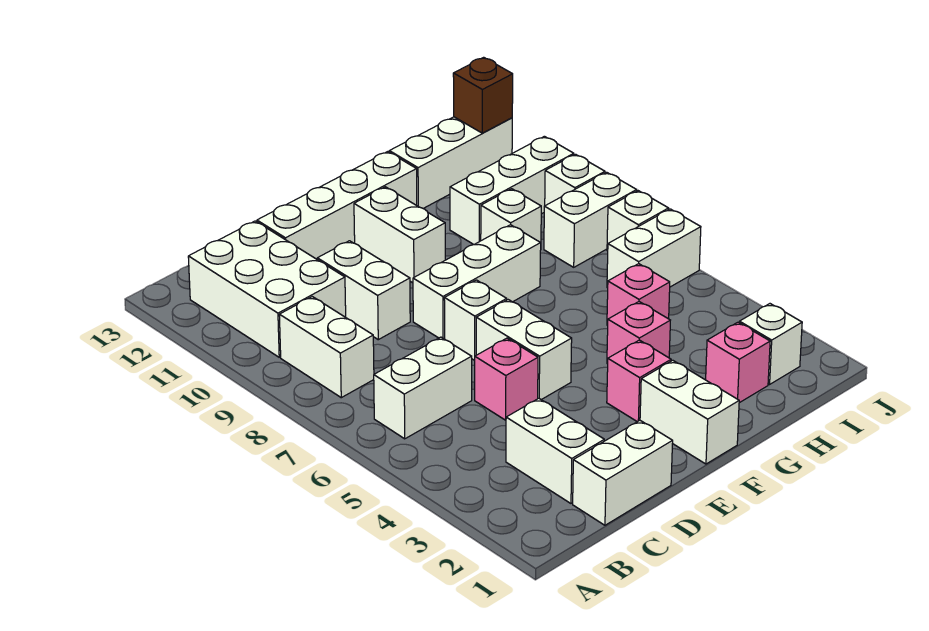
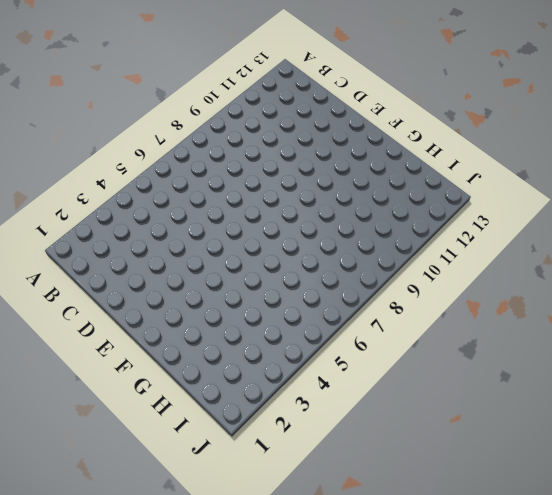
none -> white brick B6:C6 level 1
none -> white brick B8:B9 level 1
none -> white brick B10:C12 level 1

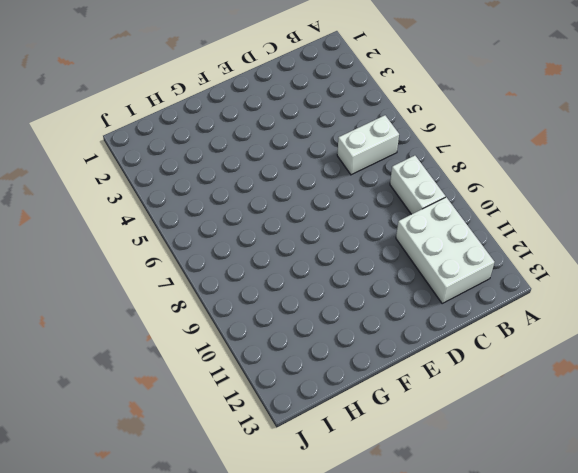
none -> white brick C1:D1 level 1
none -> white brick C2:C3 level 1
none -> pink brick D5 level 1

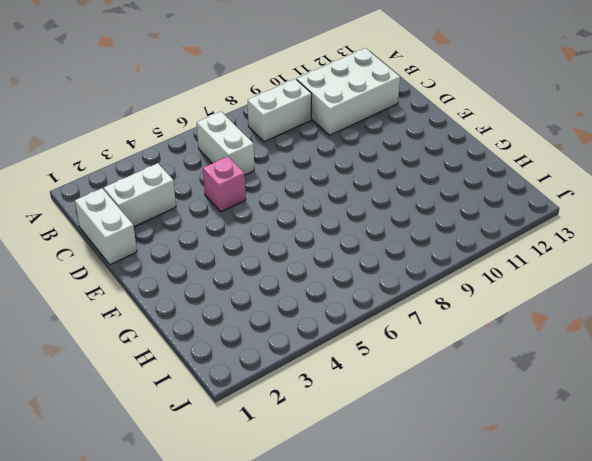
none -> white brick D9:D10 level 1
none -> white brick D12:G12 level 1
none -> white brick E5:E6 level 1

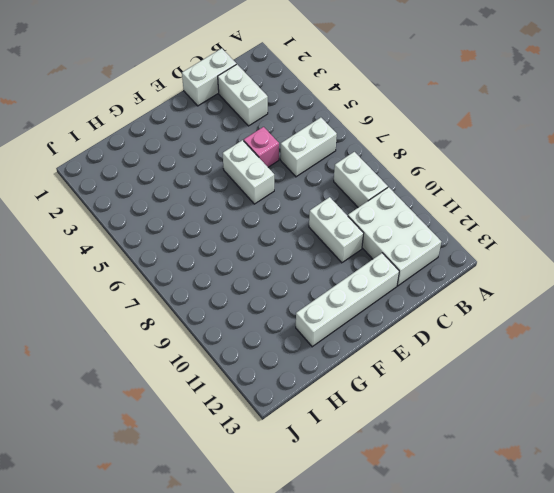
none -> white brick E7 level 1
none -> white brick E8:G8 level 1
none -> white brick F1:F2 level 1

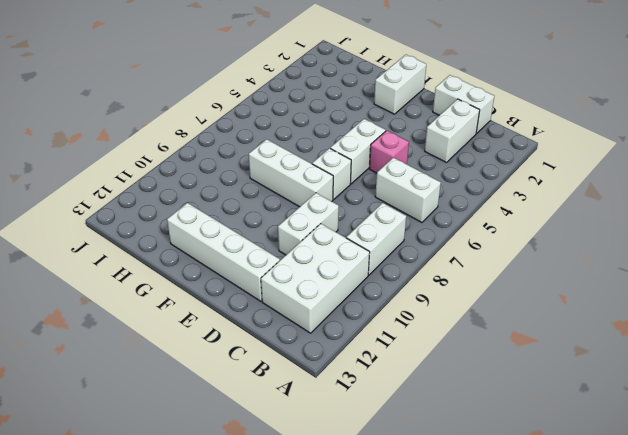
none -> pink brick F3 level 1
none -> white brick F10:F11 level 1
none -> pink brick G4 level 1

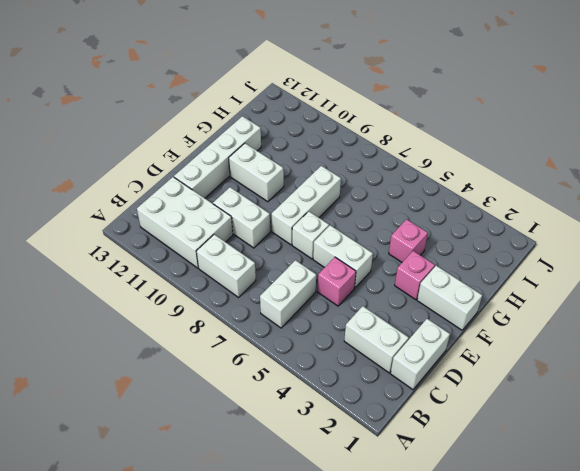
none -> pink brick H2 level 1
none -> pink brick H5 level 1
none -> white brick H9 level 1

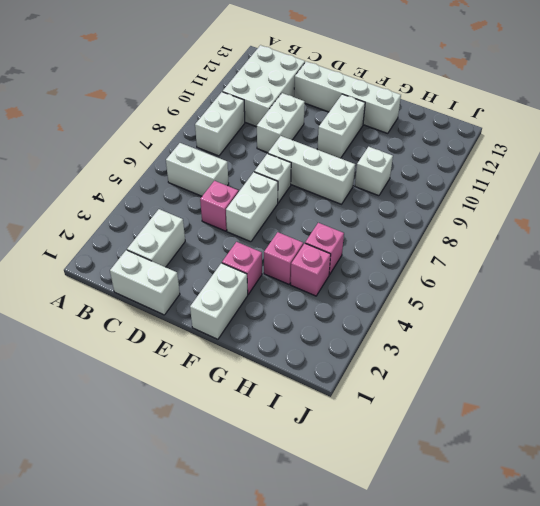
pink brick H4 level 1 -> pink brick H2 level 1
none -> white brick H10:J10 level 1
none -> white brick H12:J12 level 1
none -> white brick I2 level 1

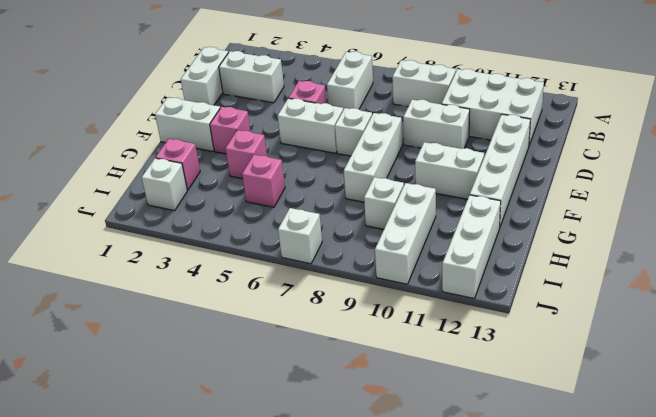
none -> white brick I6:J6 level 1
none -> white brick I8:J8 level 1
none -> white brick J9 level 1

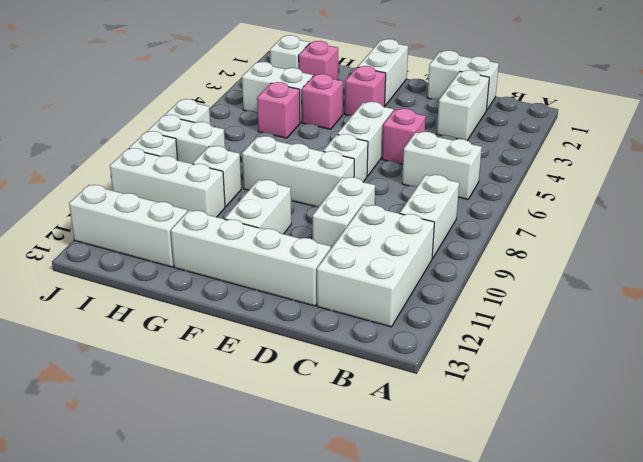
white brick H4:I4 level 1 -> white brick I6:J6 level 1
none -> brown brick J12 level 2

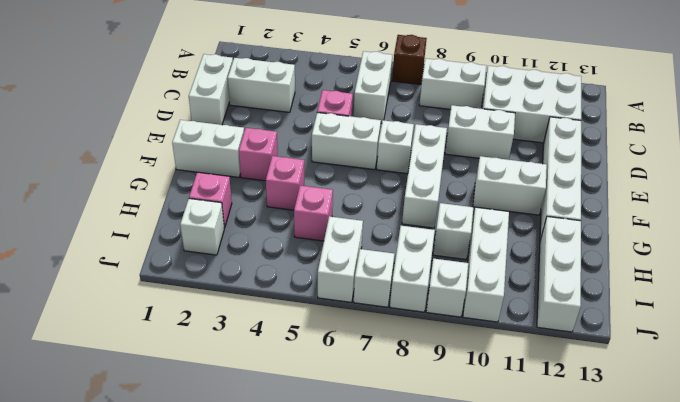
brown brick A7 level 1 -> brown brick J12 level 2

